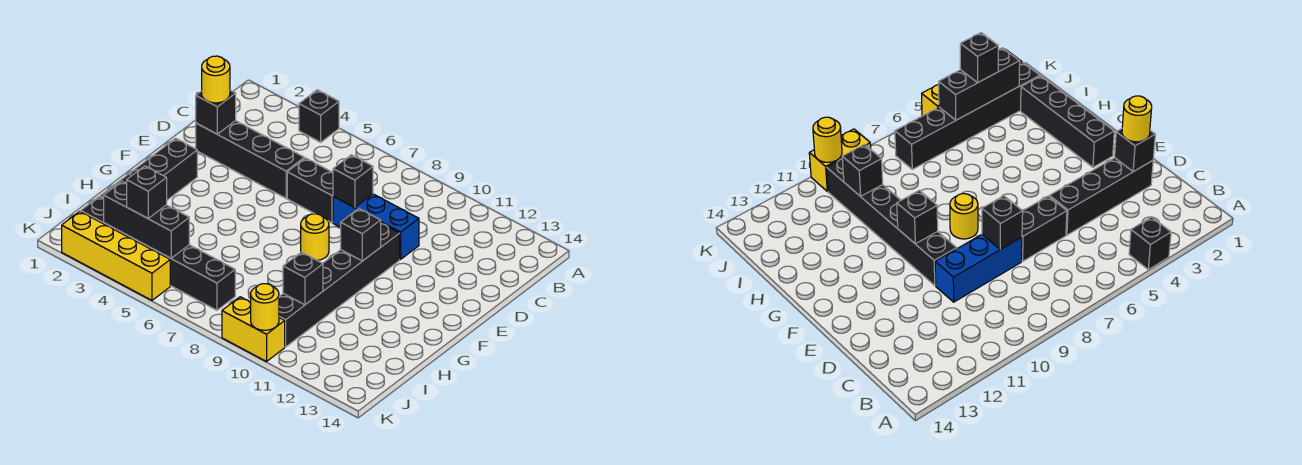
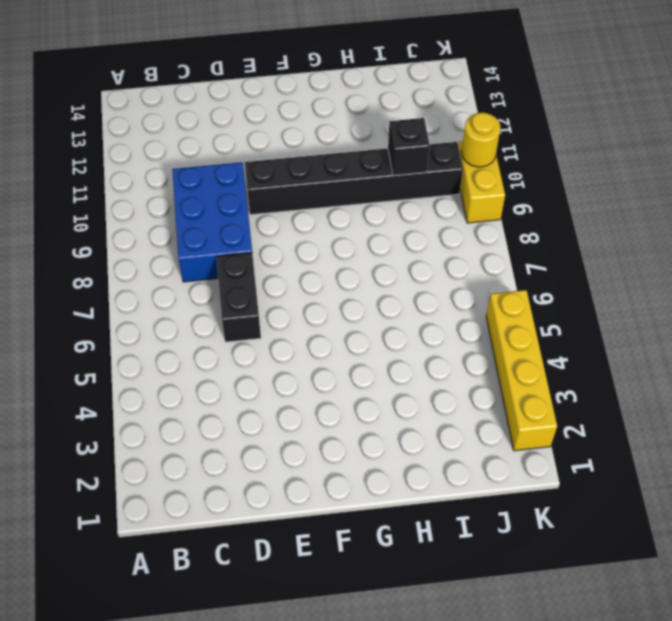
blue brick C8:D10 level 1 -> blue brick D8:D10 level 1
none -> black brick A4 level 1
none -> black brick D2:D5 level 1
none -> black brick F2:I2 level 1

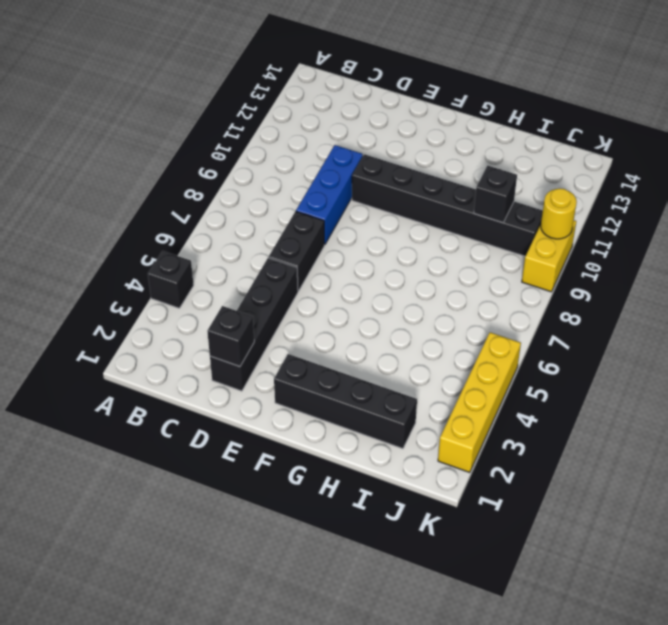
none -> yellow round brick F8 level 1
none -> black brick J2:J7 level 1
none -> black brick D8 level 2

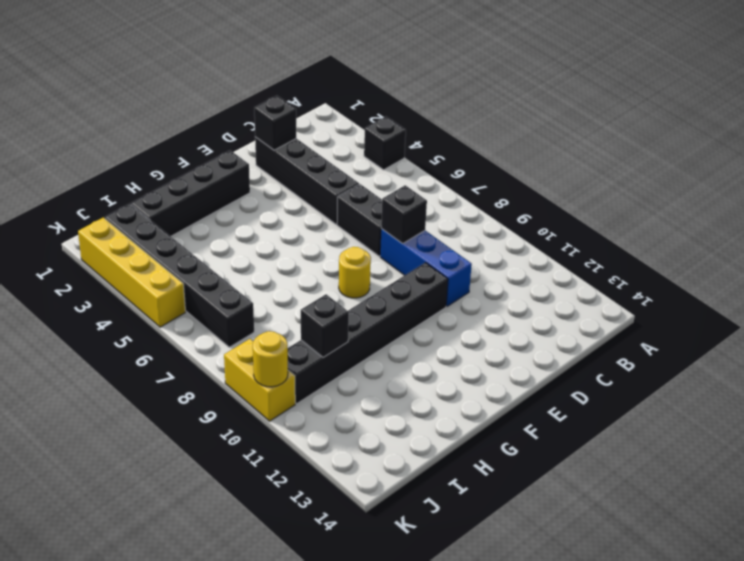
none -> black brick F10 level 2
none -> black brick J3:J5 level 2
none -> yellow round brick D2 level 3

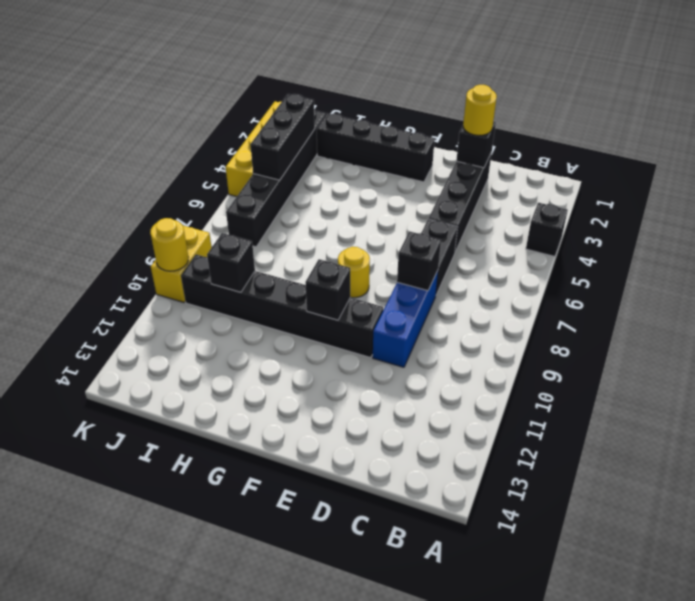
none -> black brick J4 level 3

